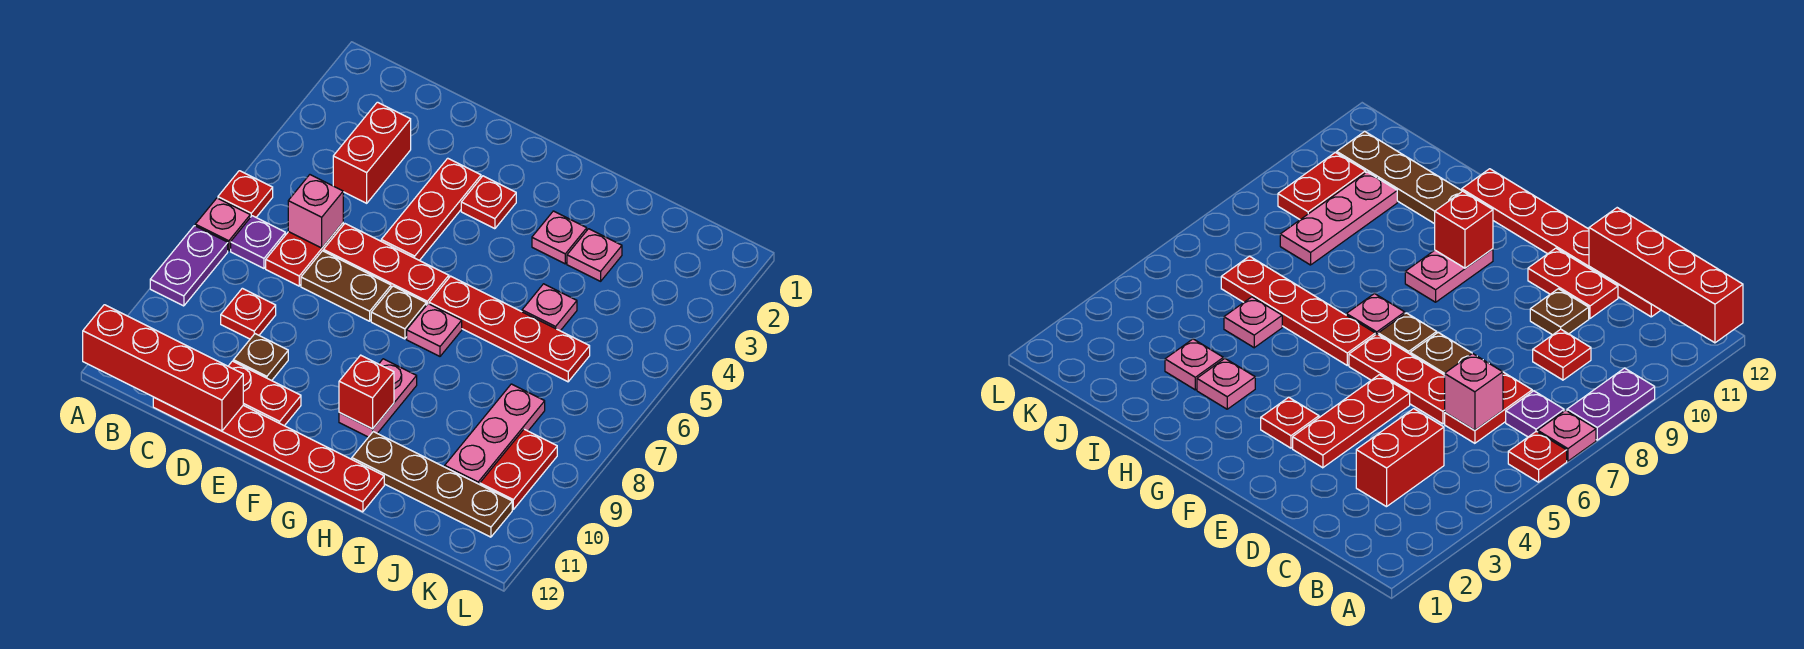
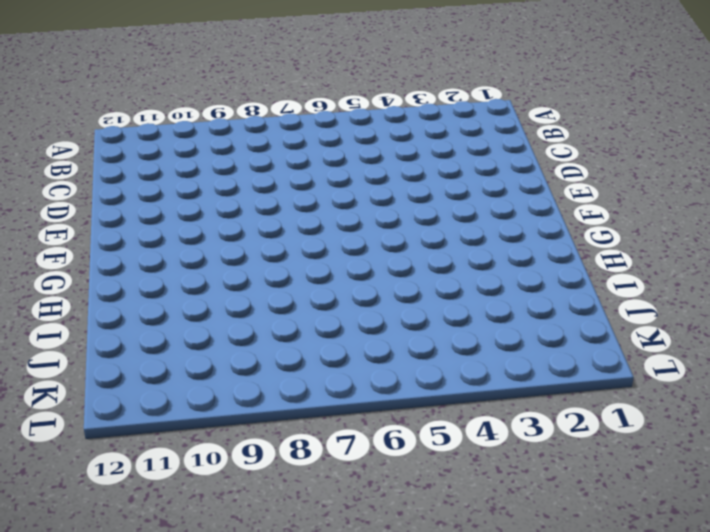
none -> red plate A6 level 1
none -> pink plate A7 level 1
none -> purple plate A8:A9 level 1

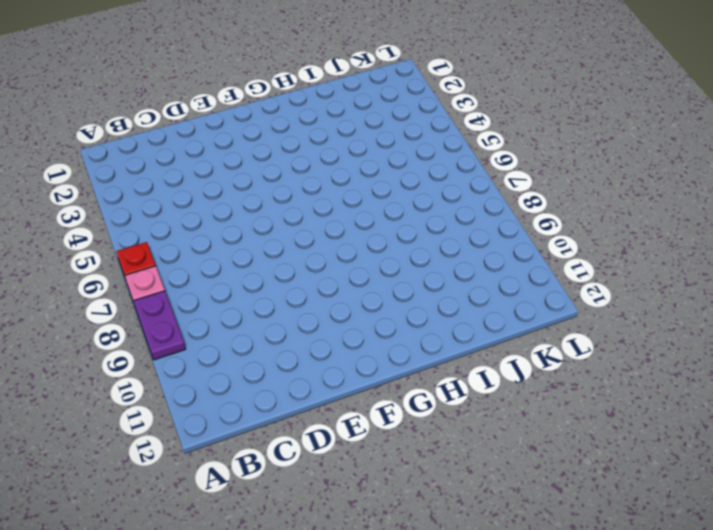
none -> purple plate B7 level 1
none -> red brick C3:C4 level 1
none -> red plate C6:C7 level 1

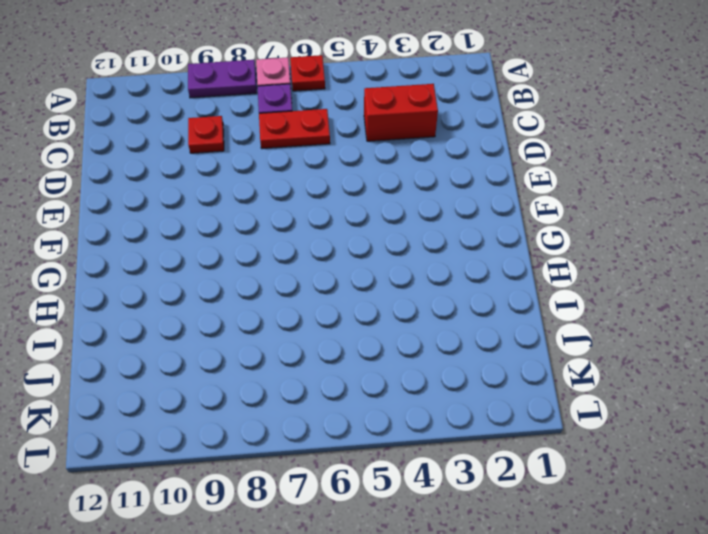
none -> red plate C12:H12 level 1
none -> red plate D6:F6 level 1
none -> brown plate D7:E7 level 1

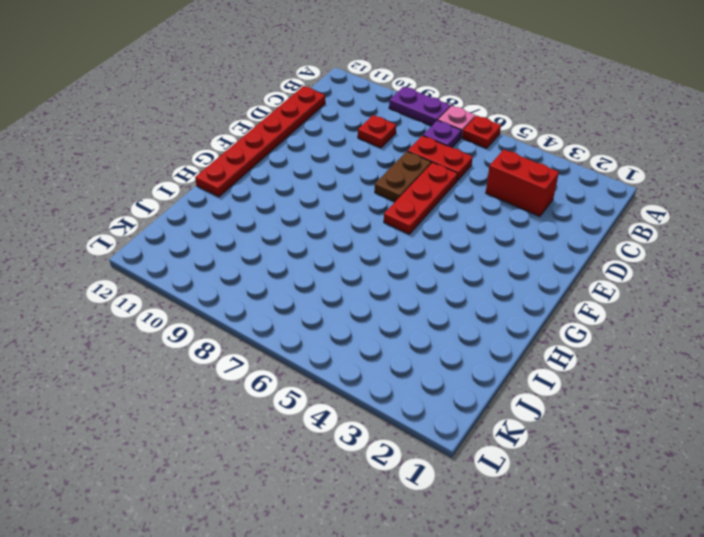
none -> brown plate D10 level 1
none -> red plate D11:E11 level 1
none -> red plate E3:E5 level 1

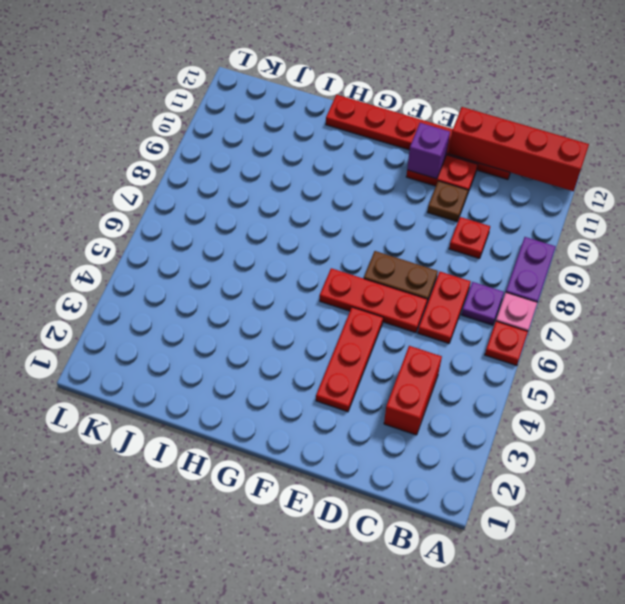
purple brick E11 level 2 -> none
none -> red plate F3 level 1
none -> brown plate F7 level 1
none -> red plate G6:J6 level 1

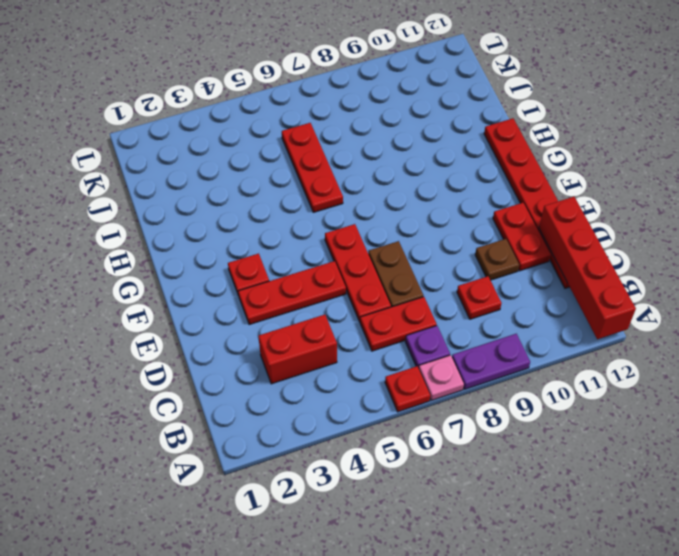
red plate H6:J6 level 1 -> red plate G6:J6 level 1
none -> brown plate F7 level 1
none -> pink plate G7 level 1
none -> pink plate G9:G10 level 1

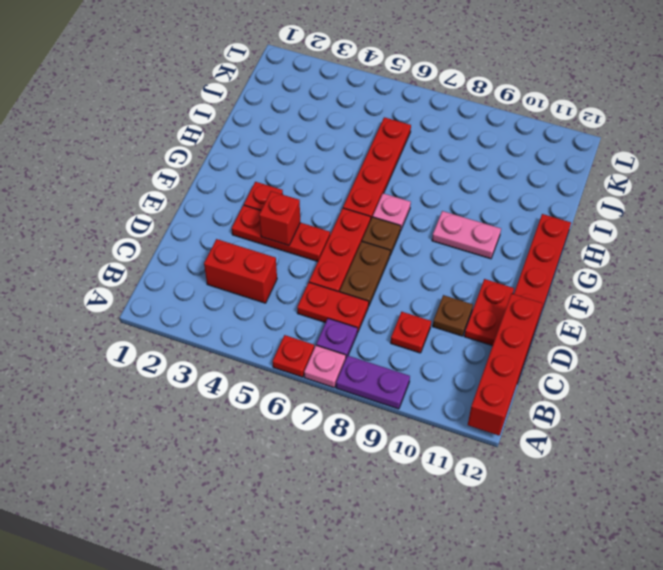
red brick E4 level 2 -> red brick G10 level 2
none -> pink plate H3 level 1
none -> brown plate H11:K11 level 1
none -> pink plate I3 level 1

